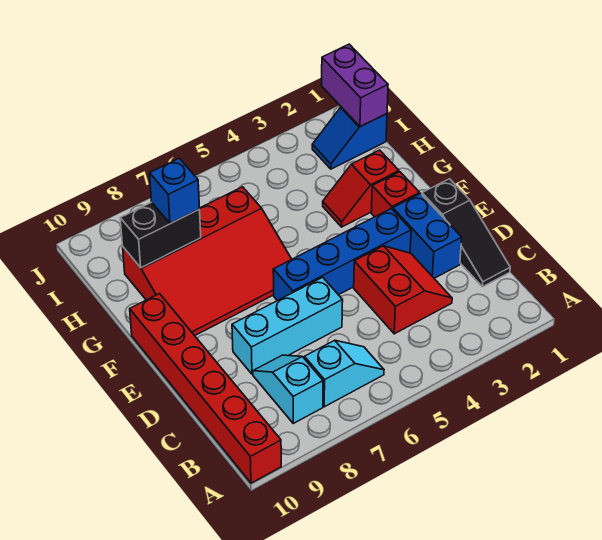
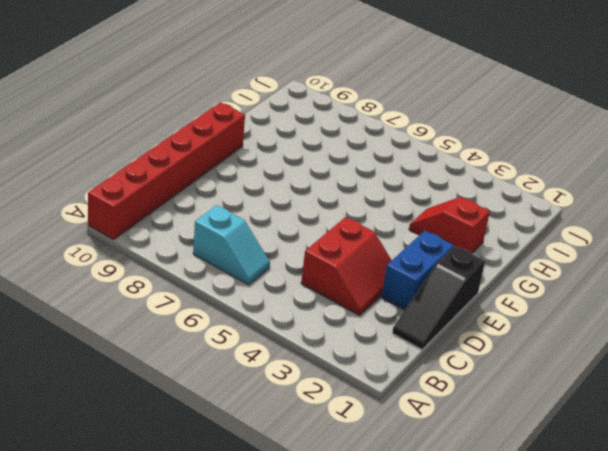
none -> cyan slope B8:C8 level 1 top B
none -> cyan brick D6:D8 level 1
none -> blue brick E3:E6 level 1

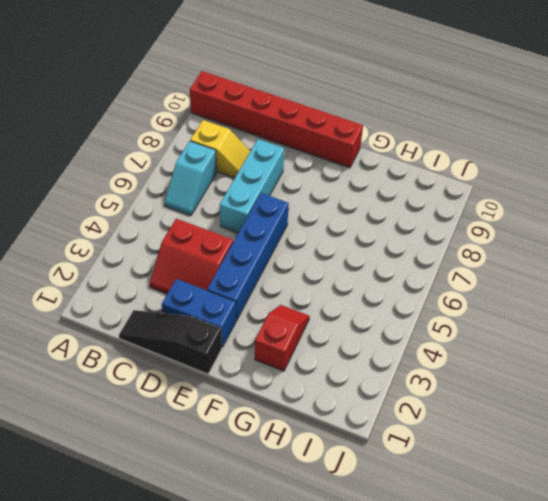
yellow slope B8:C8 level 1 top B -> cyan slope B8:C8 level 1 top B
none -> red brick F2 level 1
none -> red slope F6:H9 level 1 top H
none -> blue slope I1:I2 level 1 top 1

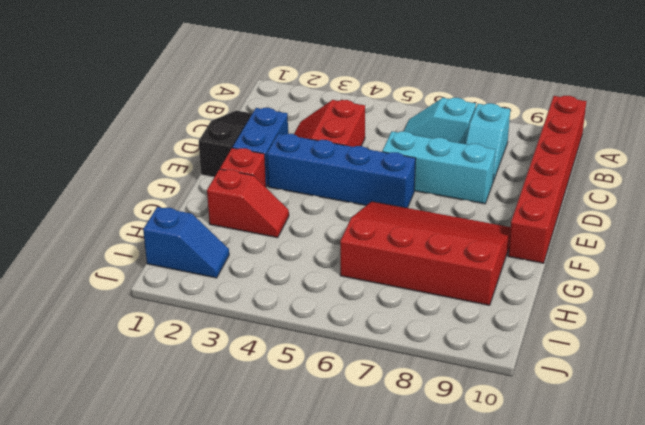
none -> black brick H8:H9 level 2
none -> purple brick I1:J1 level 2
none -> blue brick H8 level 3

